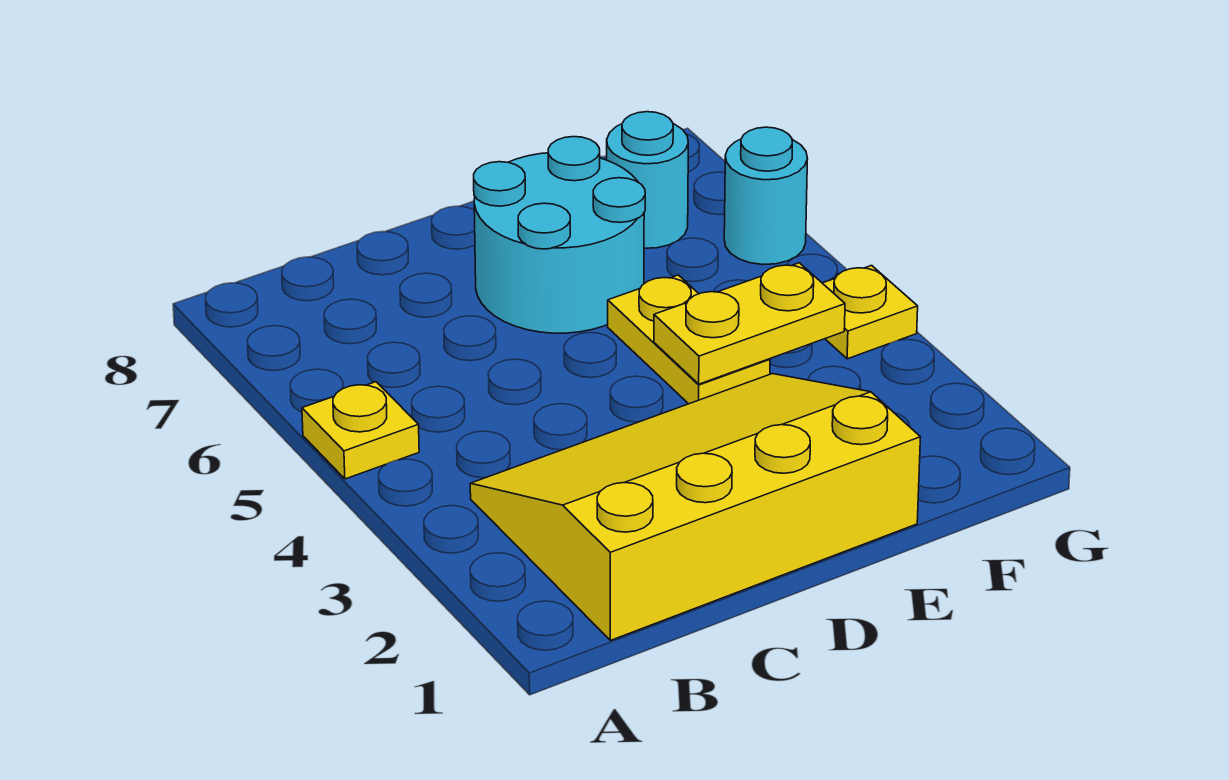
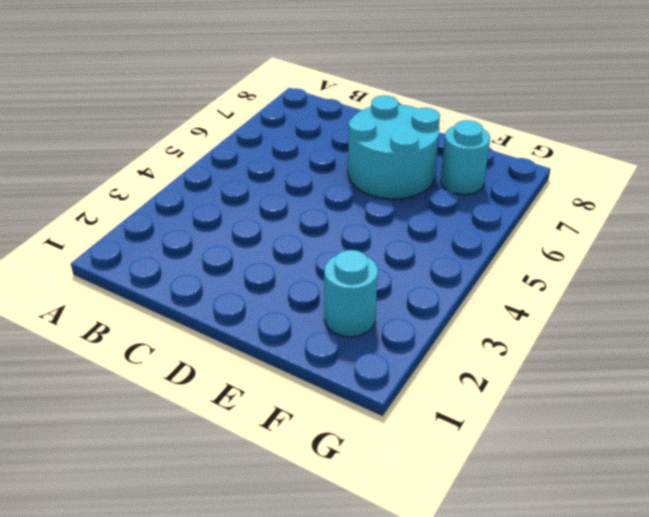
cyan round brick F2 level 1 -> cyan round brick G6 level 1
none -> yellow plate A5 level 1
none -> yellow slope B1:E3 level 1 top 1

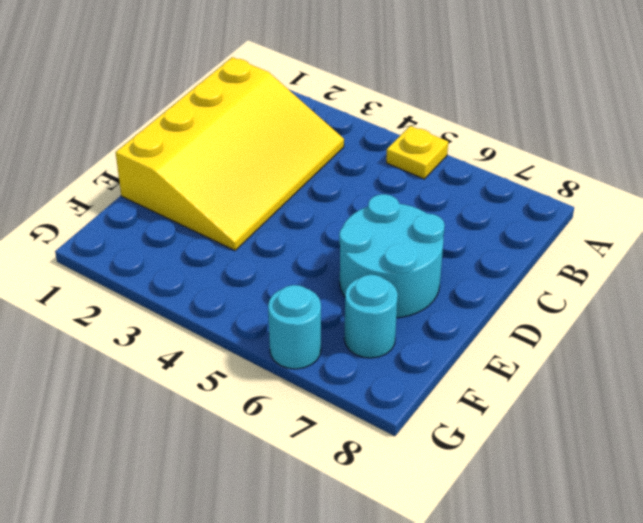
none -> yellow plate E4:E5 level 1
none -> yellow plate G4 level 1

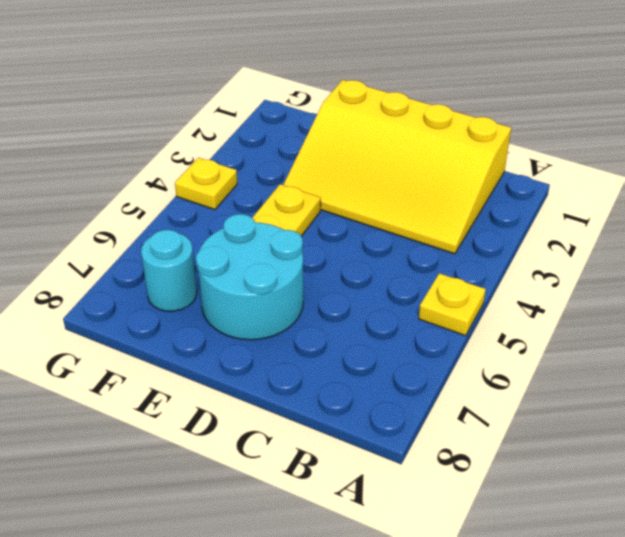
none -> cyan round brick G6 level 1
none -> yellow plate E4:F4 level 2

